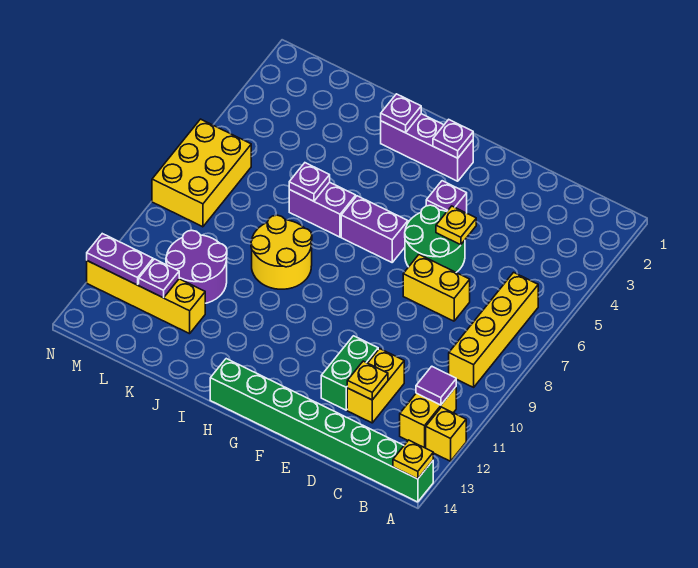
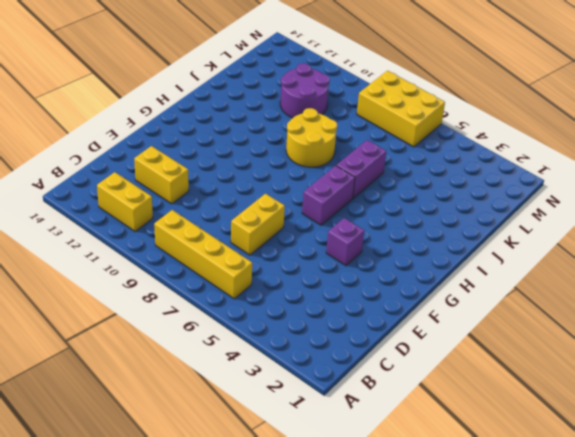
none -> yellow brick A12 level 1
none -> green brick A14:H14 level 1
none -> green round brick E5:F6 level 1

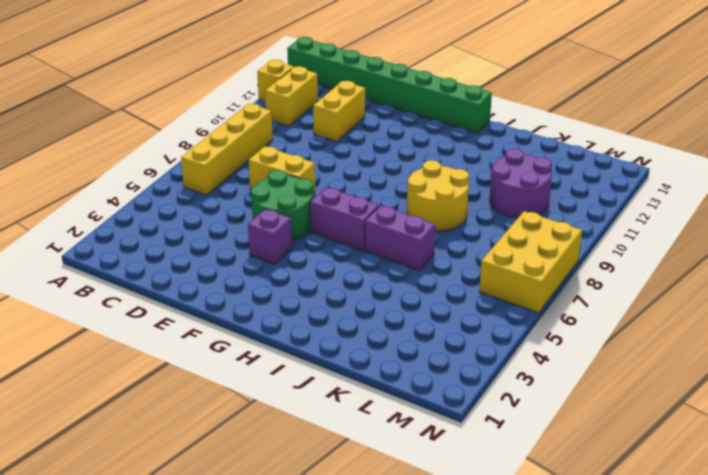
none -> green brick E11:E12 level 1
none -> purple brick G2:I2 level 1
none -> yellow brick K12:N12 level 1

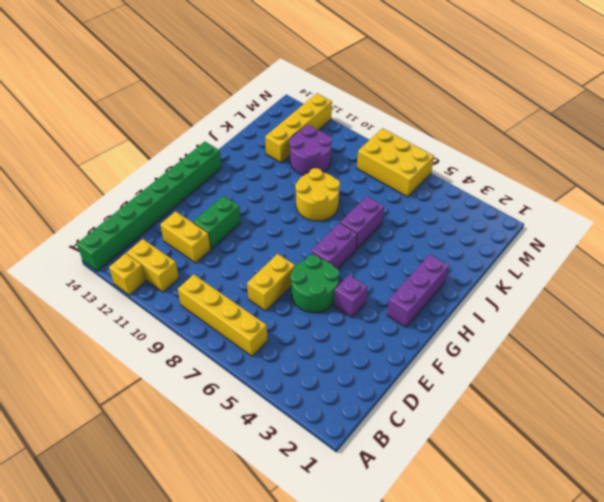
green brick E11:F11 level 1 -> green brick E11:E12 level 1
none -> yellow plate A14 level 2
none -> purple tile B11 level 2
none -> yellow plate D12 level 2

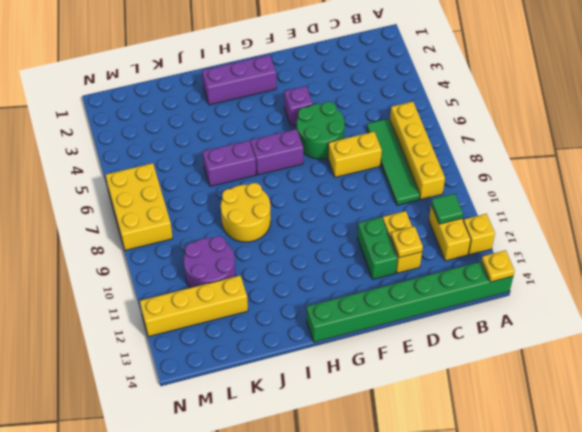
green tile B11 level 2 -> purple tile B11 level 2
green tile C6:C9 level 1 -> none
none -> yellow plate E5 level 2
none -> purple plate G2 level 2
none -> purple plate I2 level 2

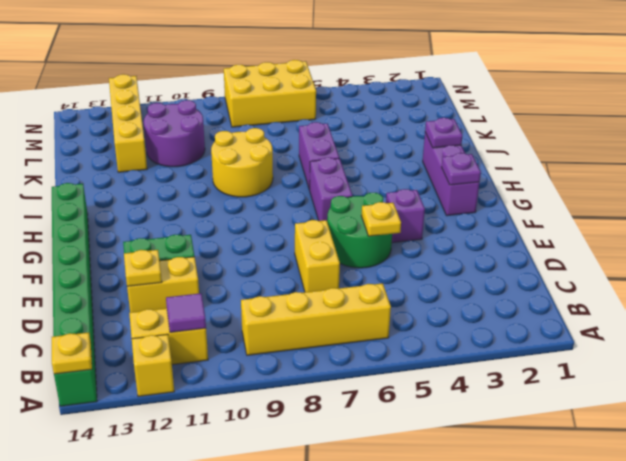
none -> purple plate J6 level 2
none -> purple plate L12 level 2
none -> purple plate M12:N12 level 2

